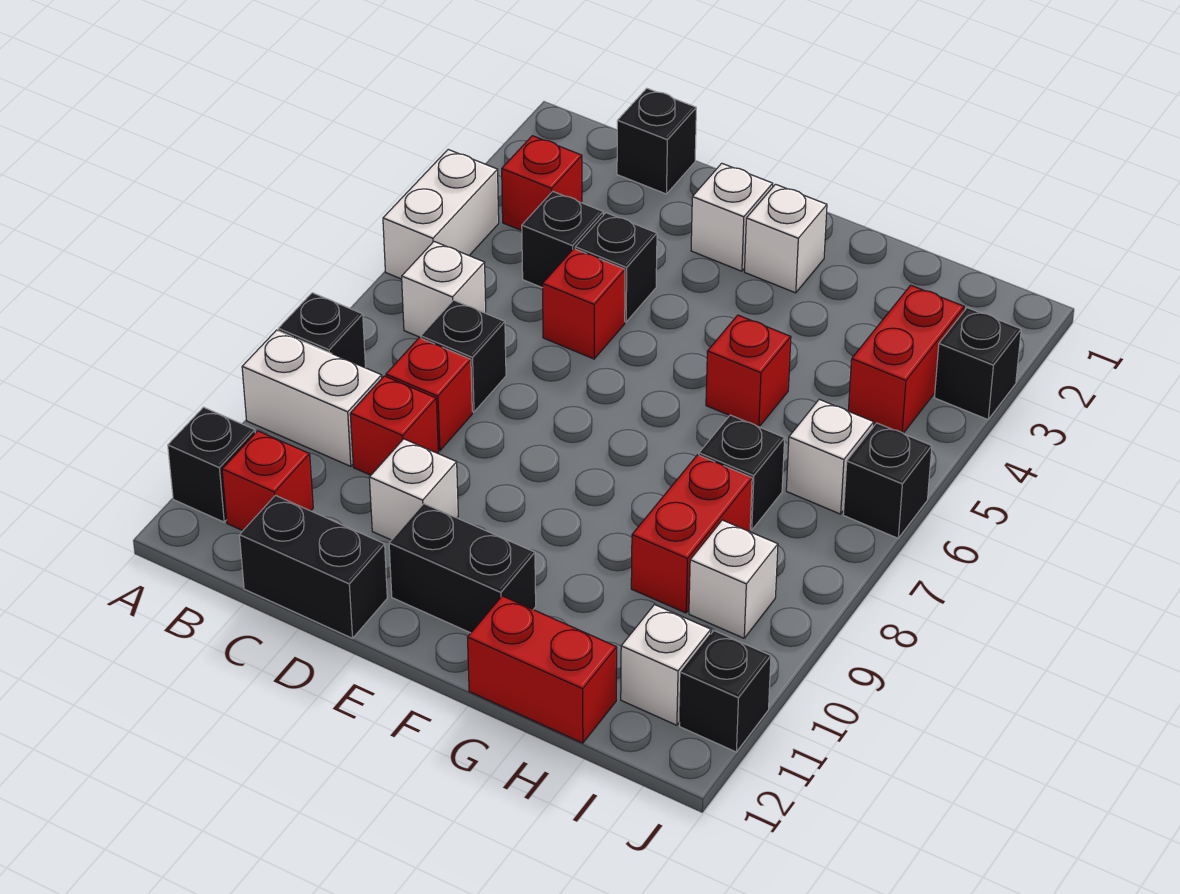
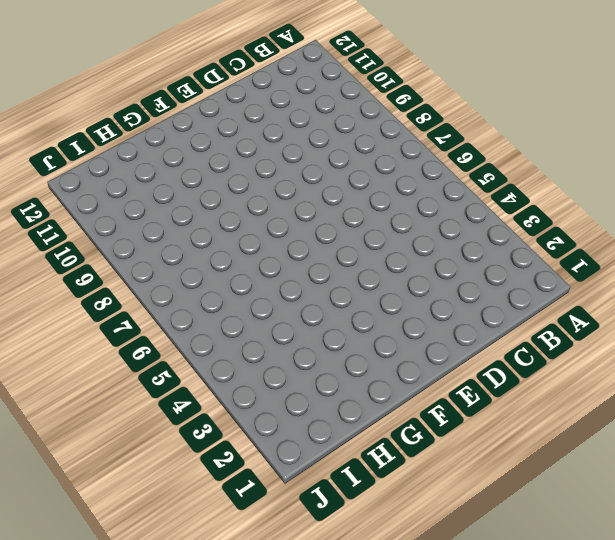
none -> white brick A4:A5 level 1
none -> black brick A8 level 1
none -> white brick A9:B9 level 1
none -> black brick A11 level 1

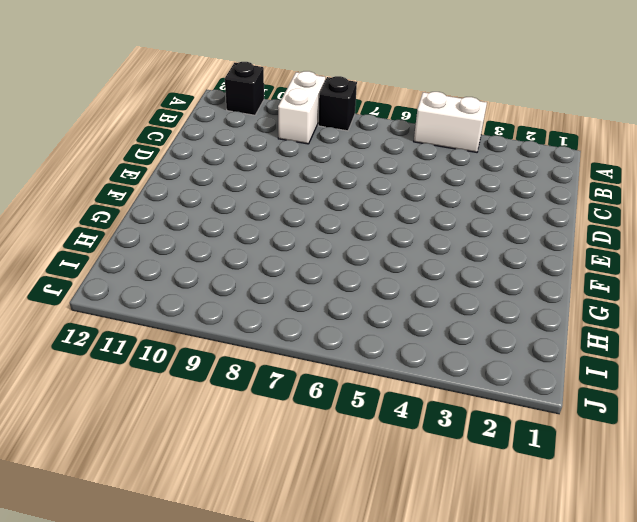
none -> red brick B3 level 1
none -> white brick B6 level 1
none -> red brick B11 level 1
none -> black brick C1 level 1

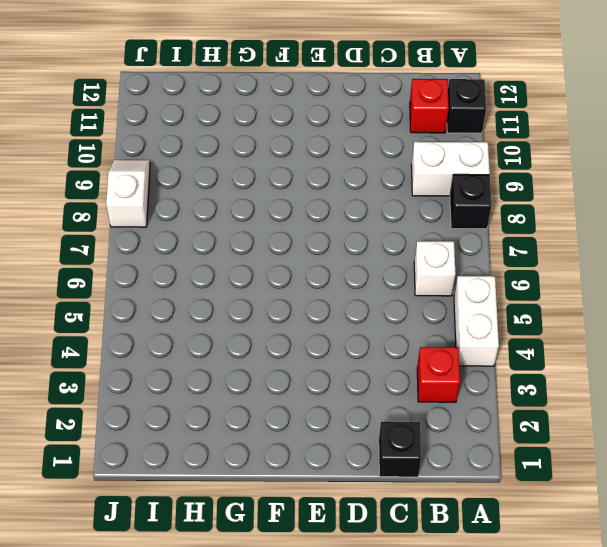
white slope J8:J9 level 1 top 8 -> none
none -> black brick C4 level 1
none -> black brick C7 level 1
none -> red brick C8 level 1
none -> red brick C9 level 1

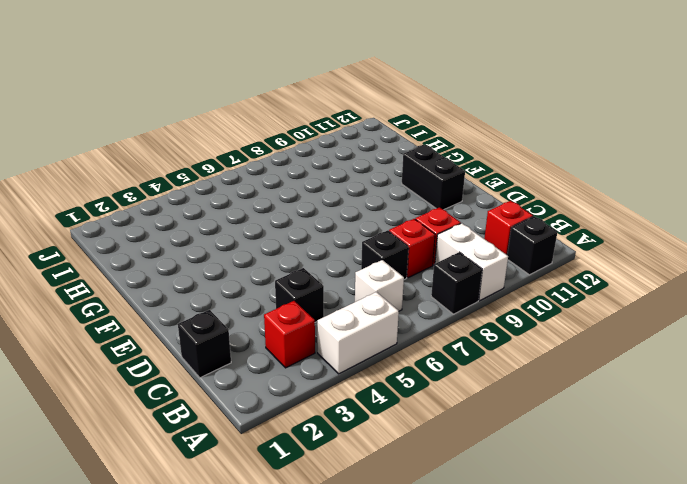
none -> black brick C12:D12 level 1
none -> black brick D4 level 1
none -> red brick D5 level 1
none -> white brick D10 level 1

